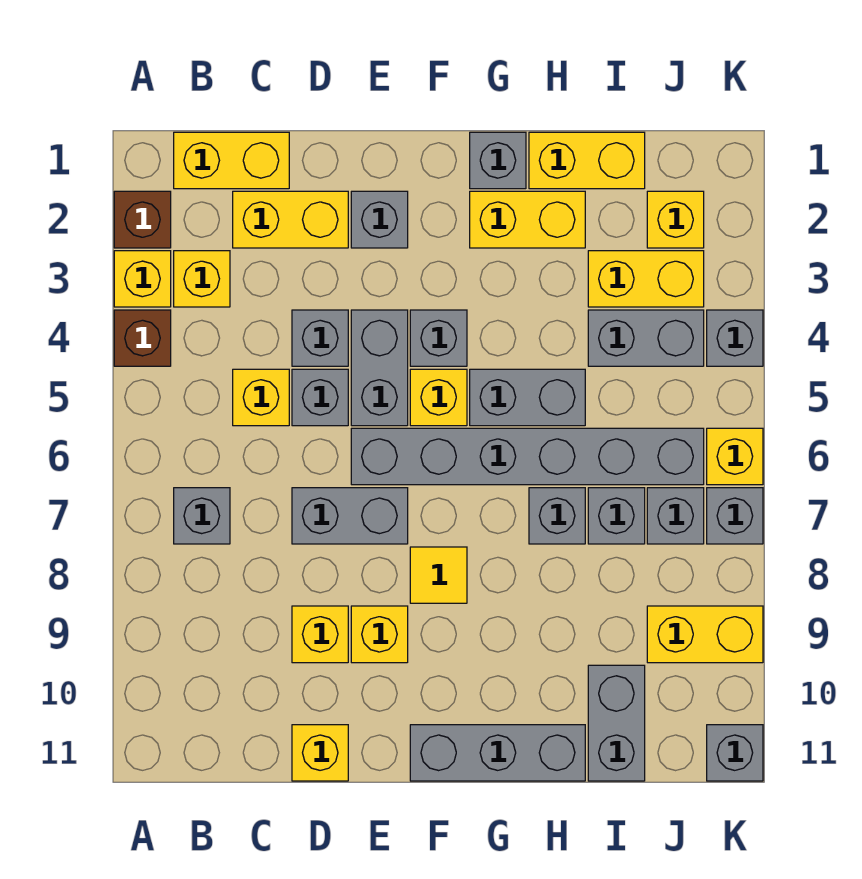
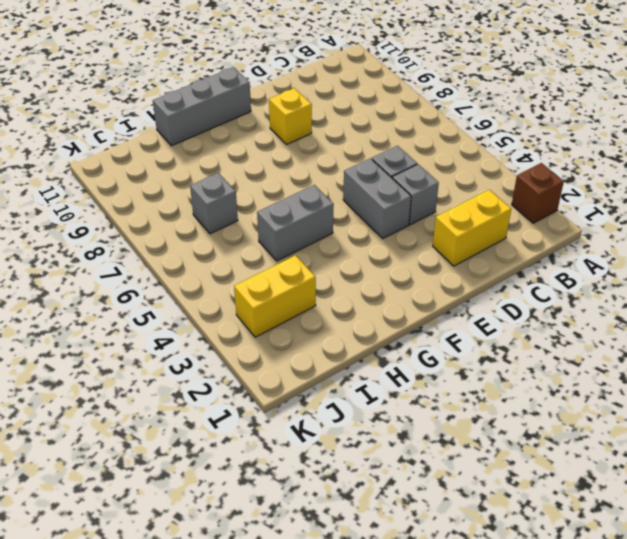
none -> yellow brick A3 level 1
none -> brown brick A4 level 1
none -> yellow brick B1:C1 level 1
none -> yellow brick B3 level 1

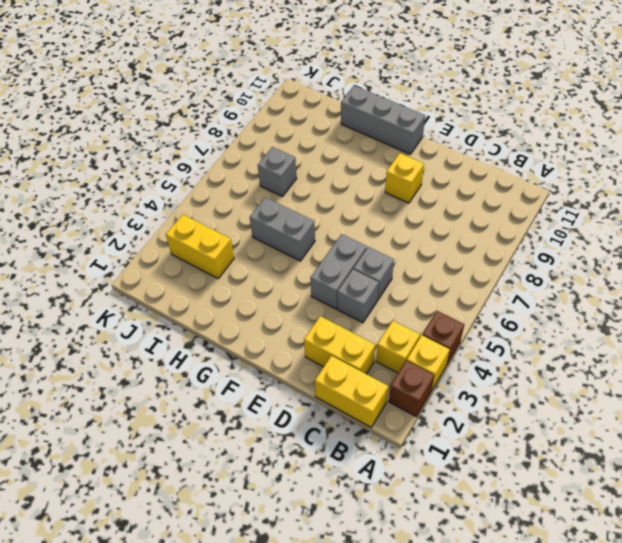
none -> grey brick B7 level 1
none -> yellow brick C5 level 1
none -> grey brick D7:E7 level 1
none -> yellow brick D9 level 1

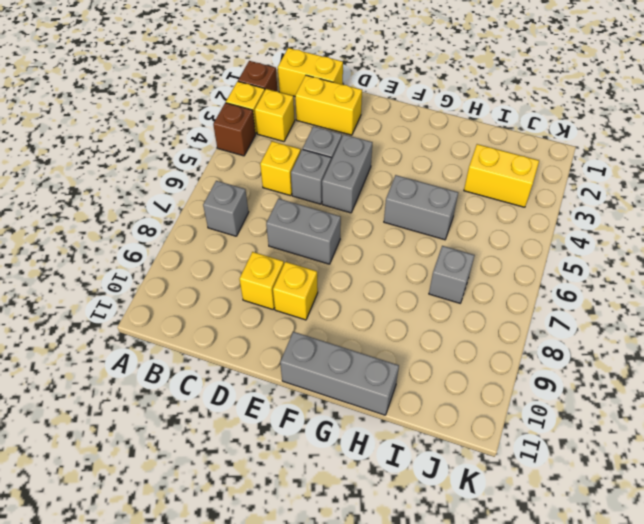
none -> yellow brick D11 level 1
none -> grey brick E2 level 1
none -> grey brick E6:J6 level 1
none -> grey brick F4 level 1

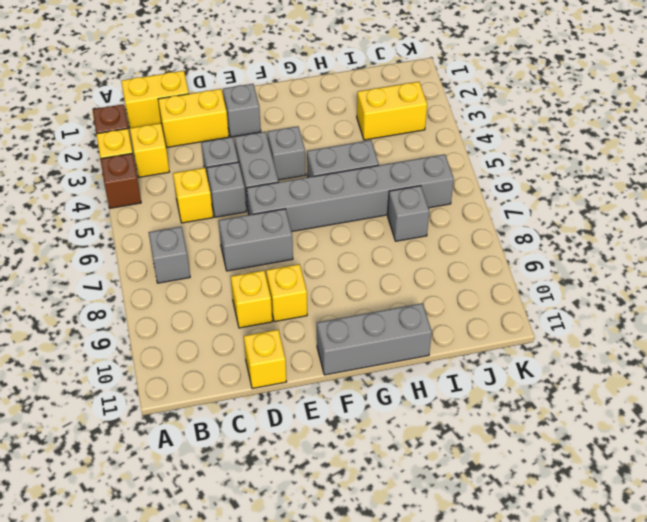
none -> yellow brick F5 level 1
none -> yellow tile F8 level 1
none -> grey brick G1 level 1
none -> yellow brick G2:H2 level 1

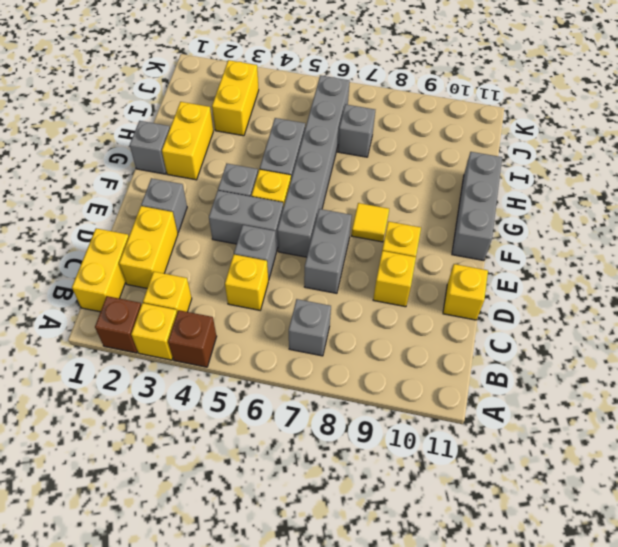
none -> grey brick D4 level 1
none -> yellow brick H1:I1 level 1
none -> grey brick H7 level 1
none -> grey brick I4:J4 level 1

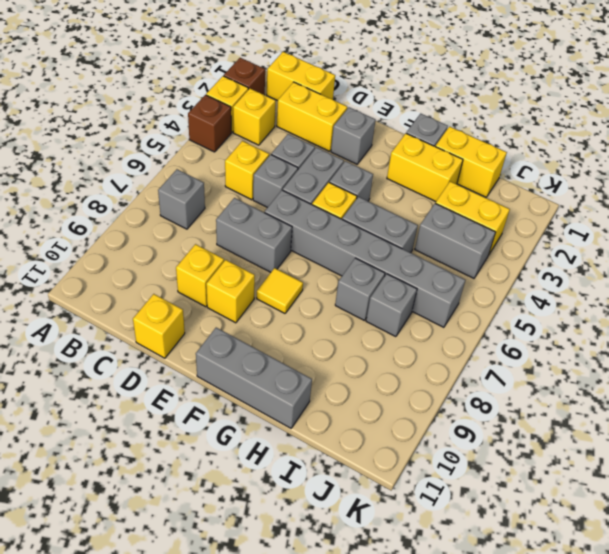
none -> grey brick I10:I11 level 1
none -> yellow brick J2 level 1
none -> grey brick J7 level 1
none -> yellow brick J9:K9 level 1

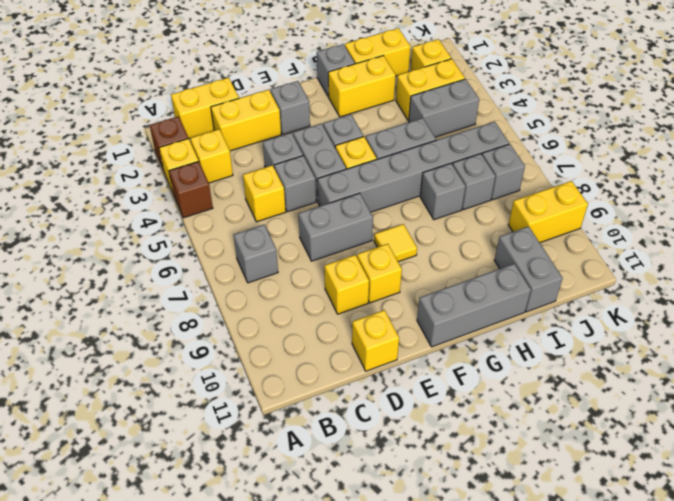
none -> grey brick K4 level 1
none -> yellow brick K6 level 1
none -> grey brick K7 level 1
none -> grey brick K11 level 1

